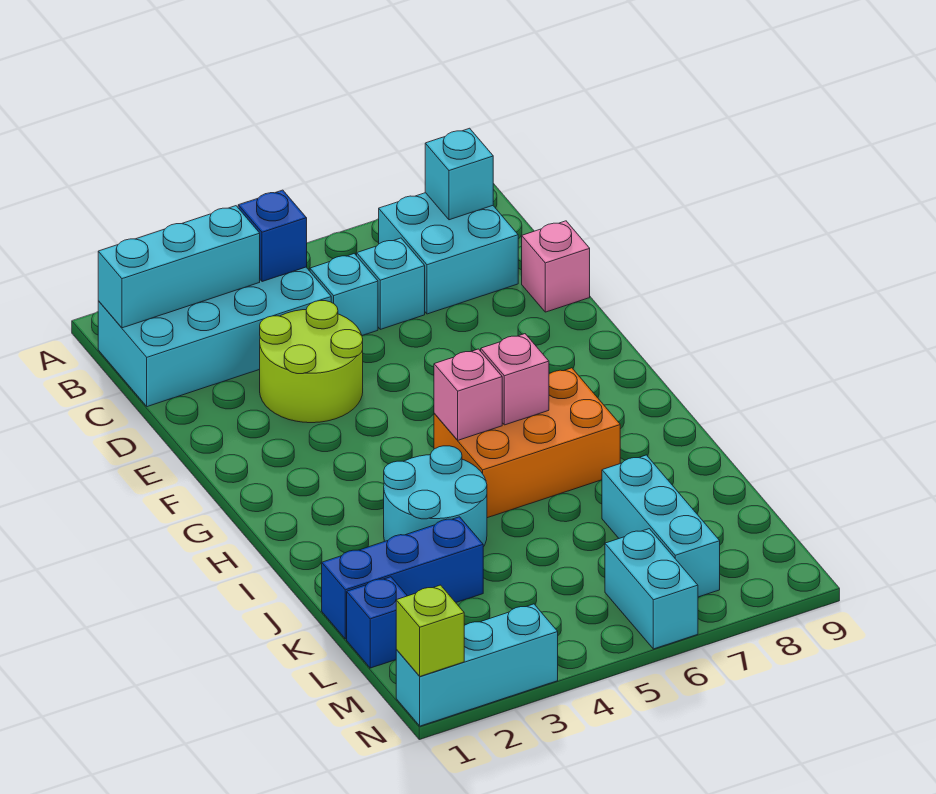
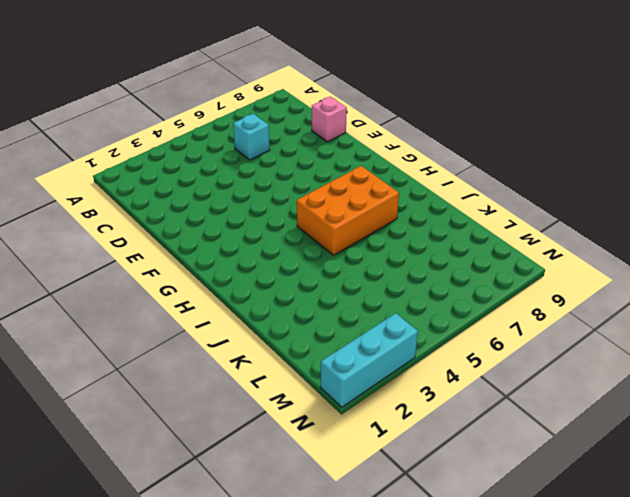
none -> cyan brick B1:C4 level 1
none -> cyan brick B7:C8 level 1
none -> cyan brick C5 level 1

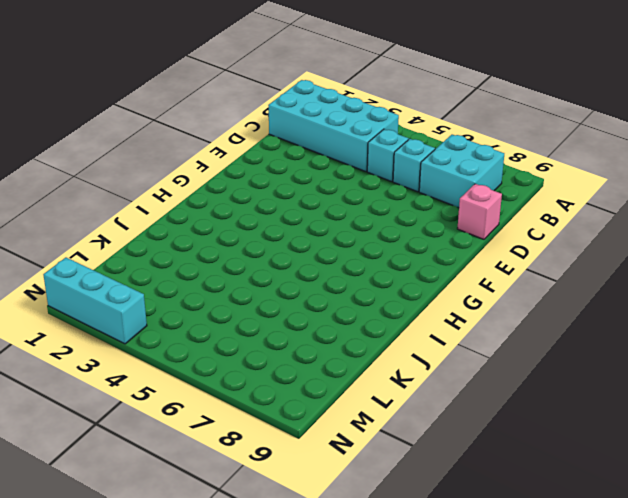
none -> lime round brick D3:E4 level 1
none -> orange brick H5:I7 level 1
none -> cyan round brick I3:J4 level 1

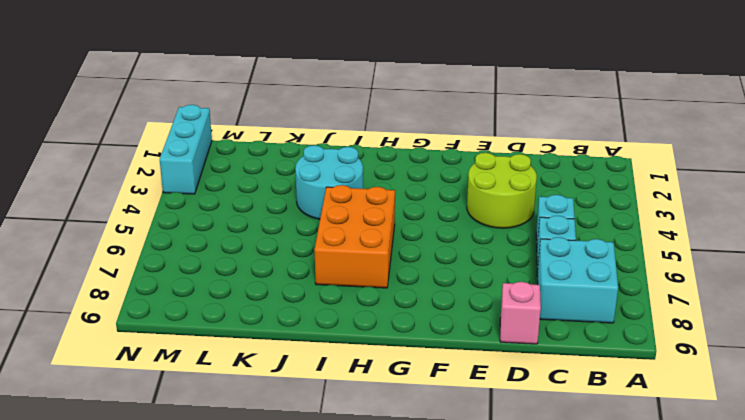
none -> cyan brick B1:C4 level 1
none -> blue brick K1:K3 level 1
none -> cyan brick K7:M7 level 1

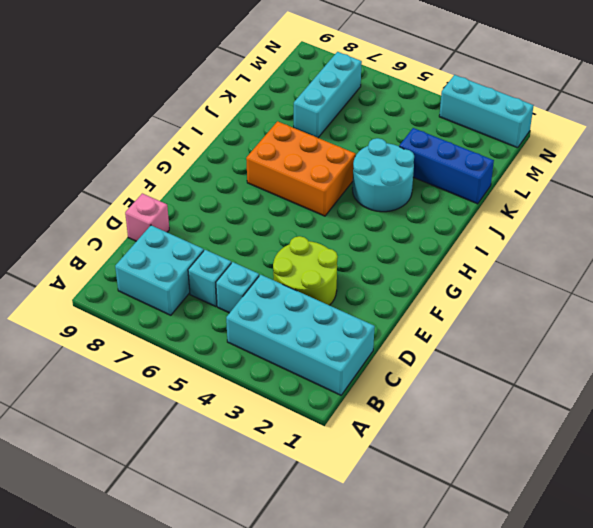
none -> blue brick L1 level 1
none -> cyan brick M6:N6 level 1
none -> cyan brick B1:B3 level 2

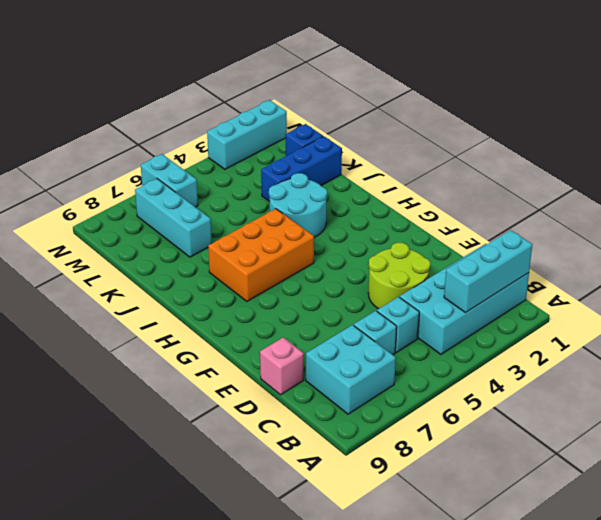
none -> blue brick B4 level 2
none -> cyan brick B8 level 2
none -> pink brick H5 level 2

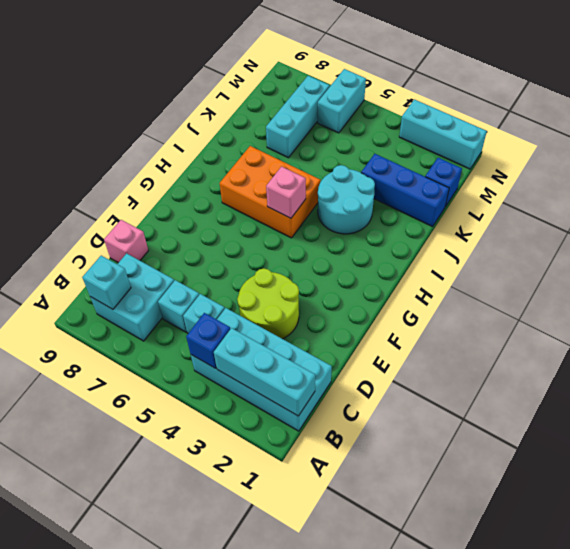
none -> pink brick H6 level 2
none -> lime brick N1 level 2

